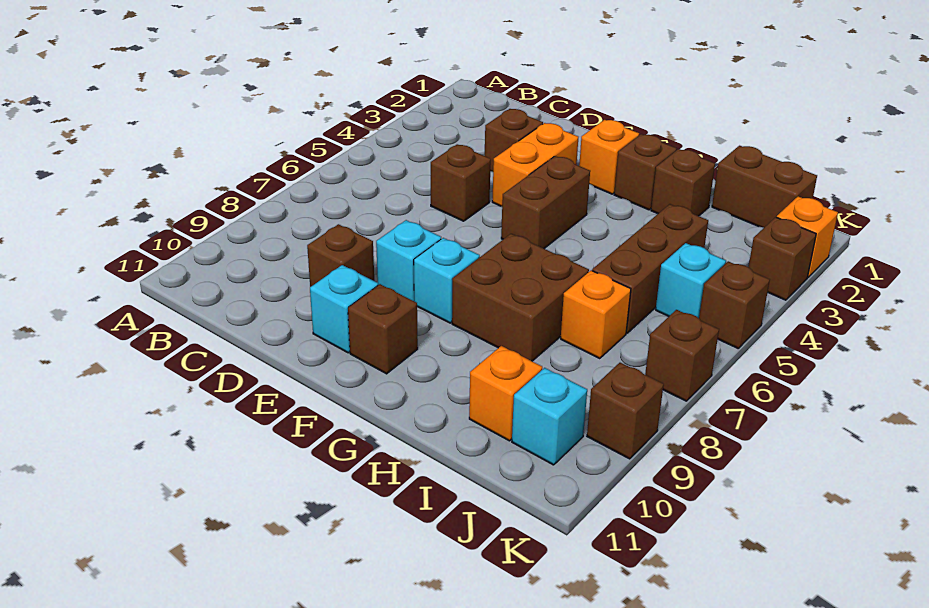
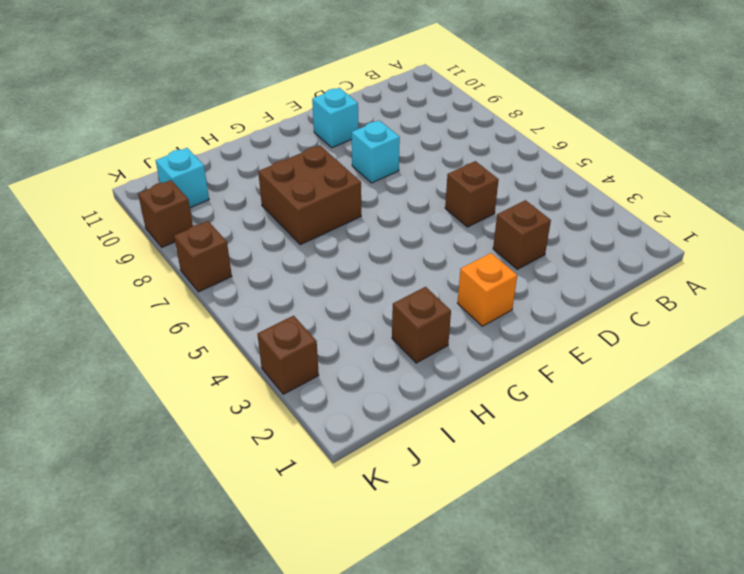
none -> brown brick D9 level 1
none -> orange brick E3:E4 level 1
none -> brown brick F4:F5 level 1

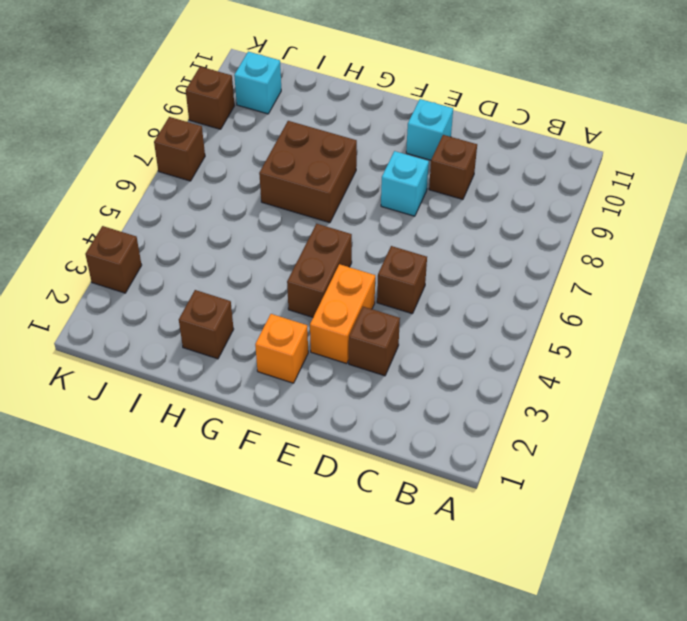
none -> cyan brick F8 level 1
none -> brown brick F10 level 1
none -> brown brick G2 level 1

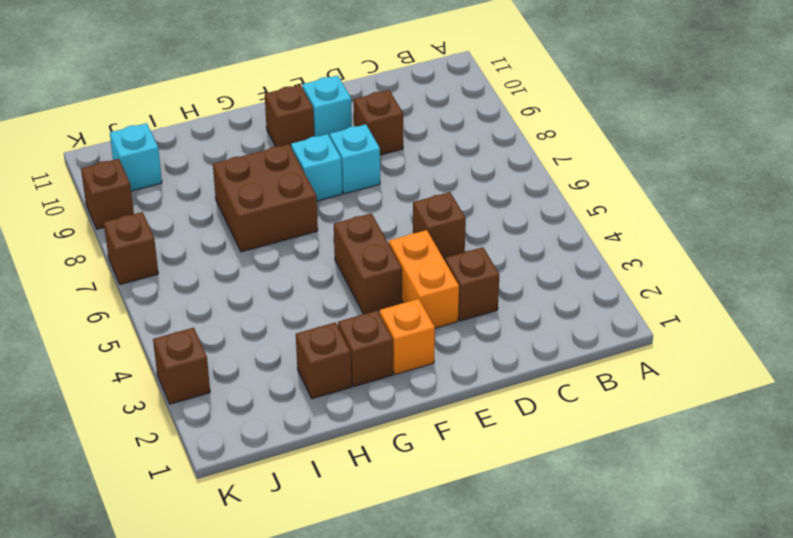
none -> brown brick I1:J1 level 1
none -> brown brick I4:I6 level 1
none -> orange brick I7 level 1

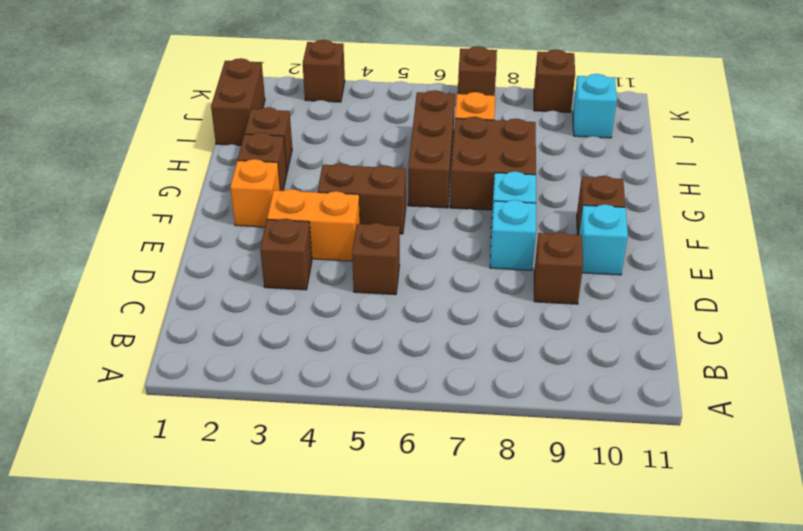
brown brick G6:I6 level 1 -> brown brick I4:I6 level 1
none -> orange brick I10 level 1
none -> cyan brick J5 level 1
none -> orange brick K2 level 1

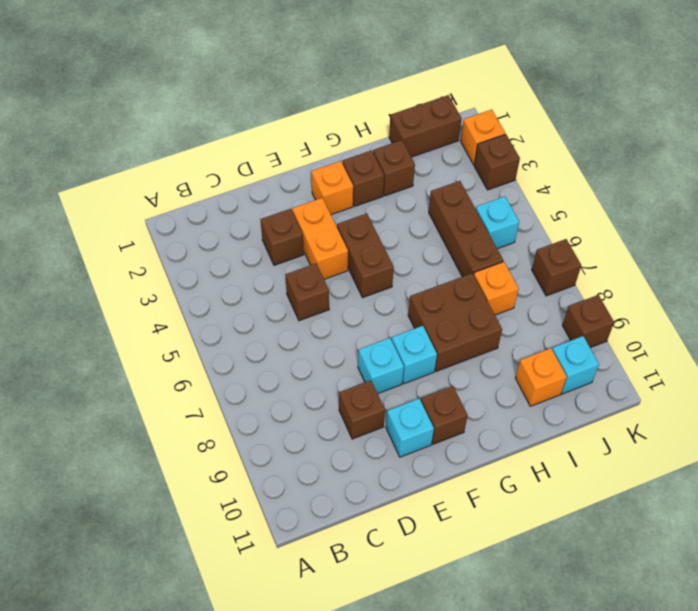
none -> brown brick K5 level 1

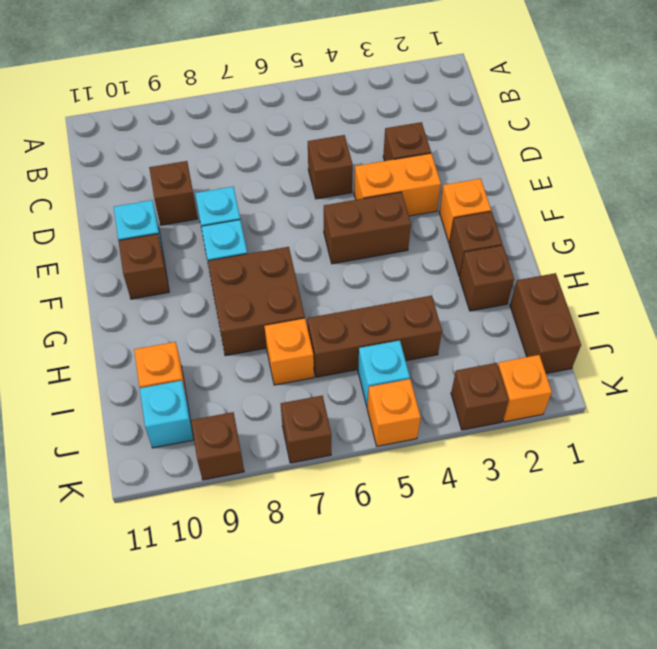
orange brick K5 level 1 -> brown brick K5 level 1

